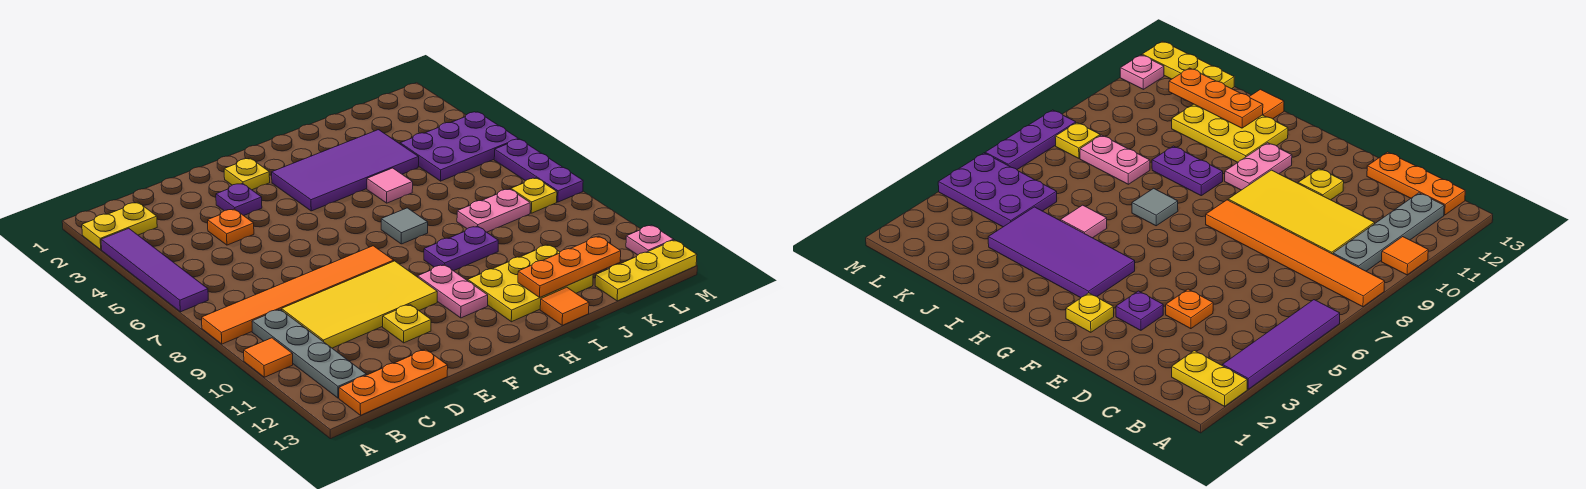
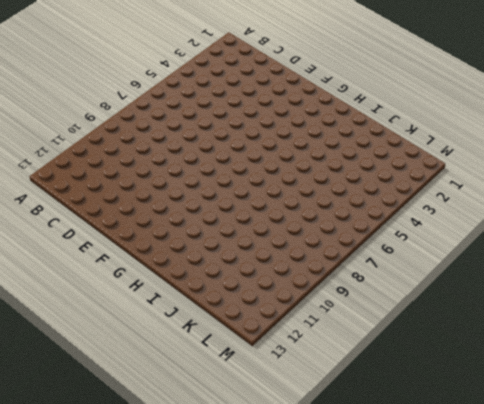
none -> yellow plate A2:B2 level 1
none -> purple tile A3:A6 level 1
none -> orange tile A8:F8 level 1

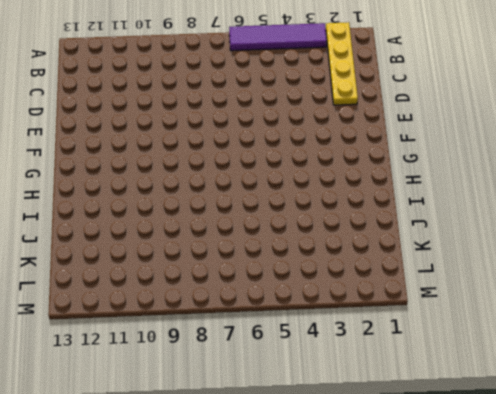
yellow plate A2:D2 level 1 -> yellow plate A2:B2 level 1
none -> orange tile A8:F8 level 1
none -> orange tile A10 level 1
none -> grey plate B9:B12 level 1

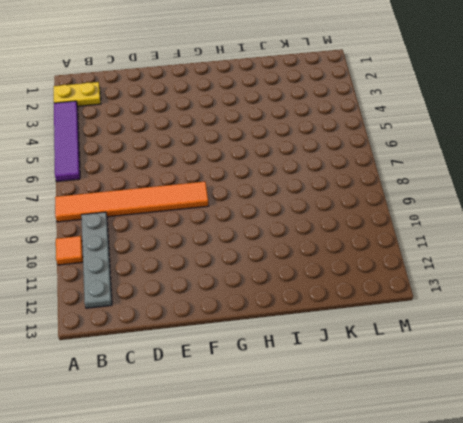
none -> orange plate B13:D13 level 1
none -> yellow tile C9:F10 level 1
none -> orange plate D4 level 1

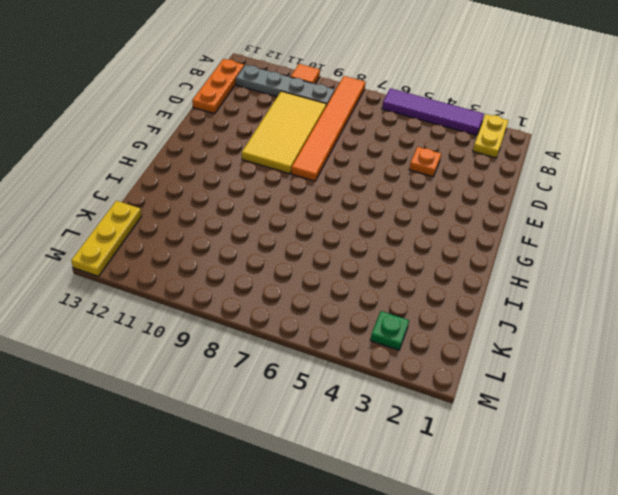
green plate L3 level 1 -> none
none -> purple plate E3 level 1
none -> yellow plate E11 level 1
none -> yellow plate F2 level 1

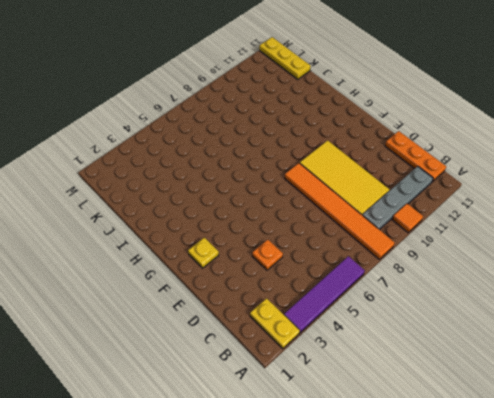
none -> purple plate E3 level 1
none -> yellow plate E11 level 1
none -> purple tile G3:J4 level 1

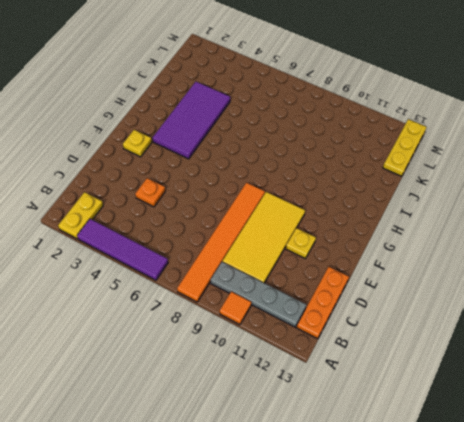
none -> purple plate E3 level 1
none -> pink plate G10:G11 level 1
none -> grey tile H7 level 1

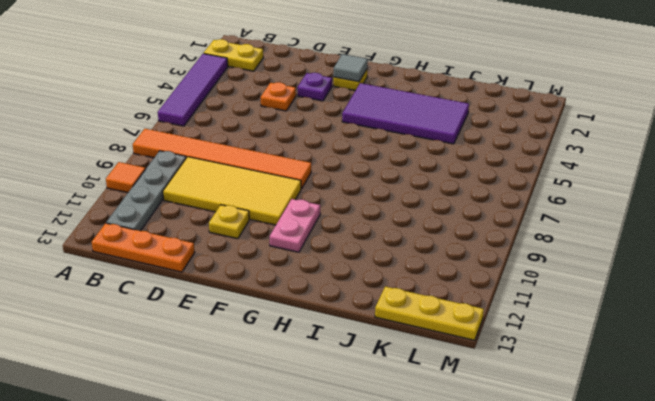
grey tile F2 level 2 -> grey tile H7 level 1
none -> purple plate H9:I9 level 1
none -> yellow plate H11:J12 level 1
none -> pink tile I5 level 1

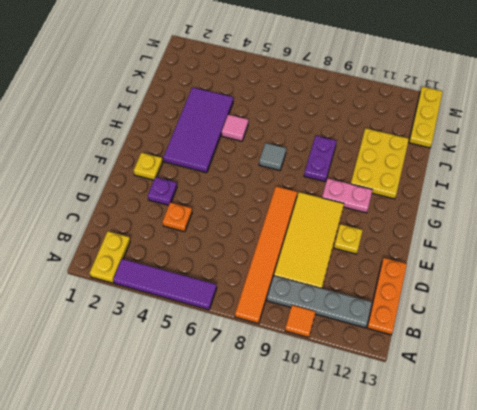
none -> orange tile I13 level 1
none -> pink plate J8:K8 level 1
none -> purple plate K4:M5 level 1

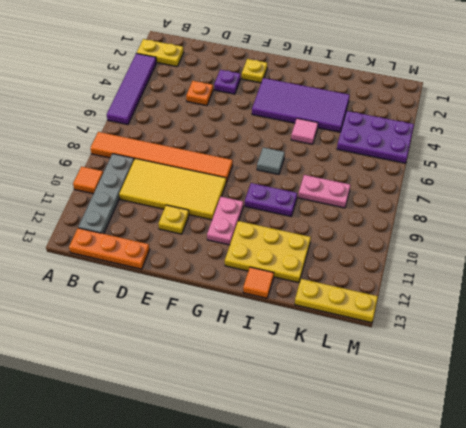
none -> yellow plate L8 level 1
none -> purple plate M6:M8 level 1
none -> pink plate M12 level 1

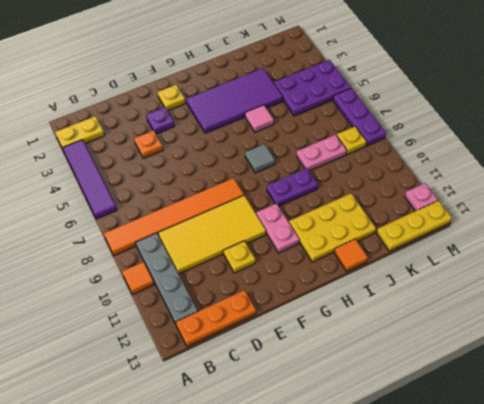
none -> orange plate I12:K12 level 2

